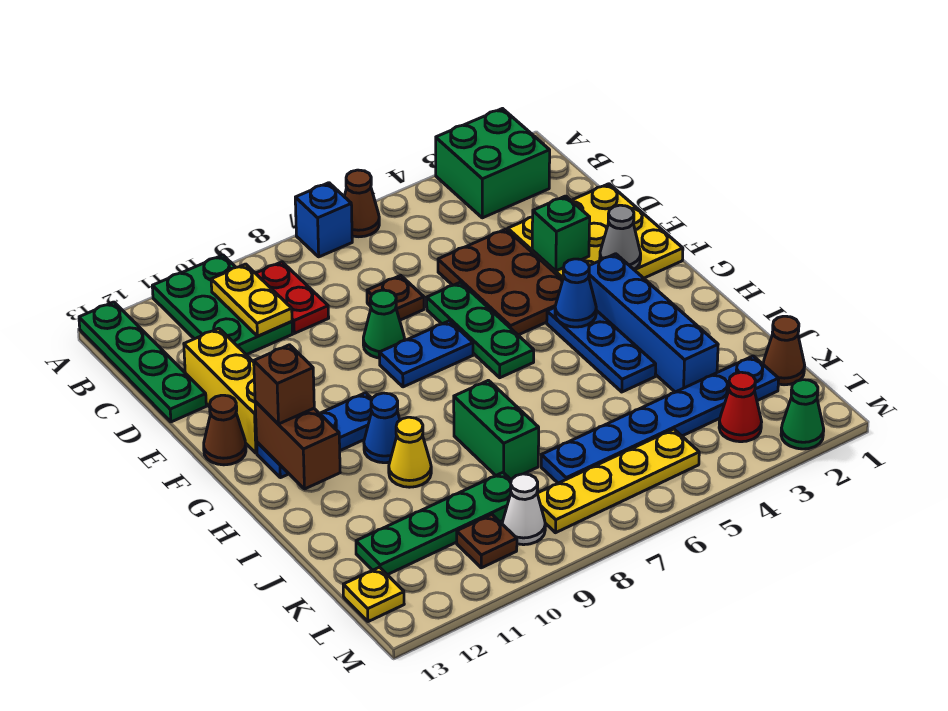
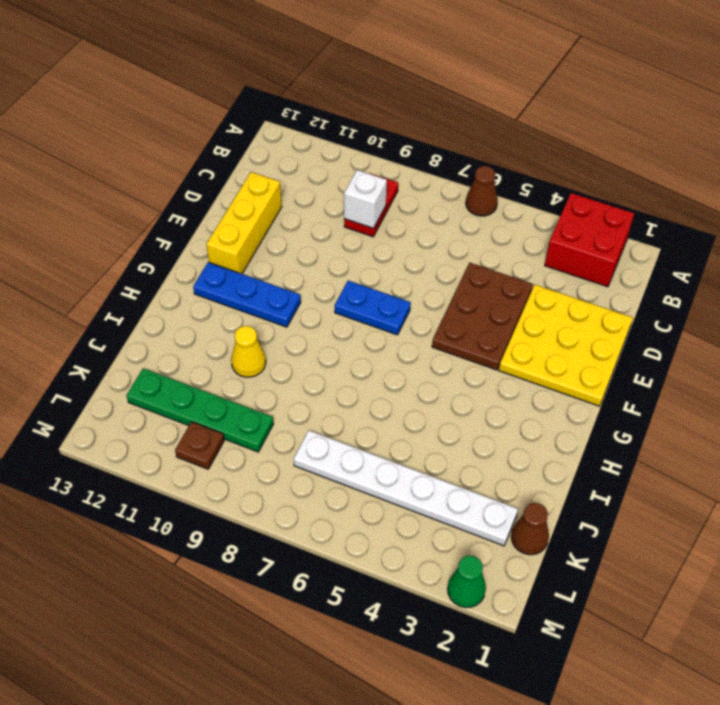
red brick A2:B3 level 1 -> green brick A2:B3 level 1
white brick C9 level 2 -> none
white plate K2:K7 level 1 -> blue plate K2:K7 level 1
none -> blue brick A7 level 1
none -> green plate A10:C11 level 1
none -> green plate A13:D13 level 1
none -> brown plate D7 level 1

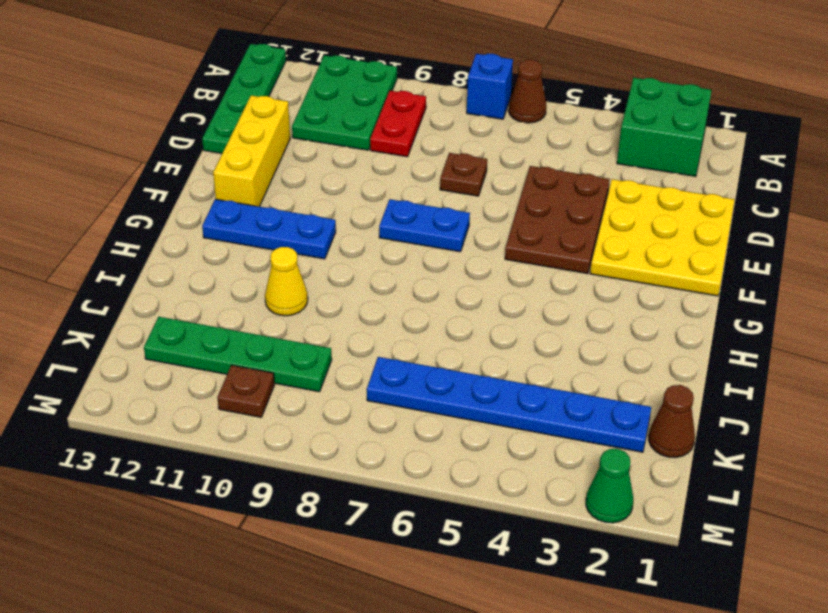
none -> green plate E6:G6 level 1
none -> green cone E8 level 1
none -> brown cone F13 level 1
none -> blue brick G3:J3 level 1

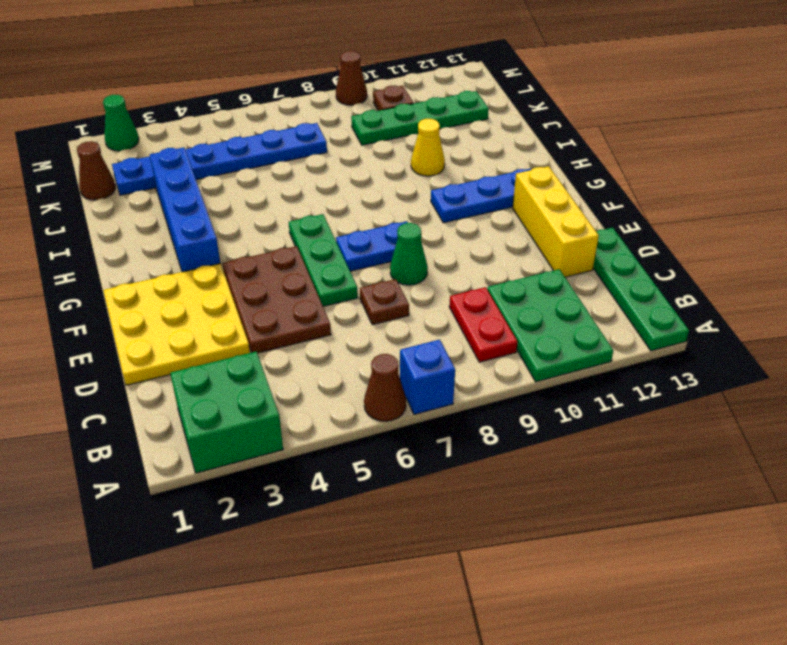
brown cone M9 level 1 -> brown cone F13 level 1
none -> blue plate G4:I4 level 1
none -> blue cone H10 level 1
none -> green brick I8:J8 level 1
none -> red cone L3 level 1

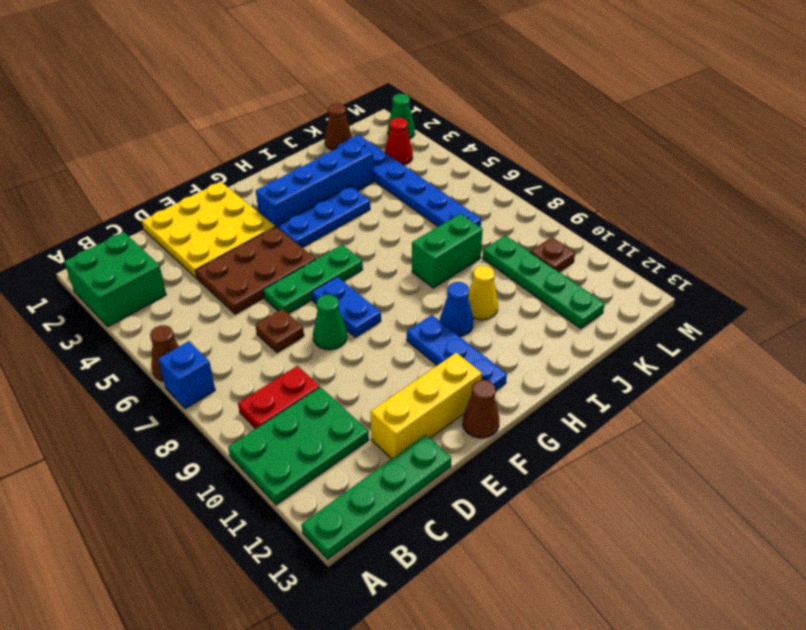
none -> yellow plate L5:L8 level 1
none -> white cone L9 level 1
none -> yellow plate L13 level 1
none -> yellow plate B10:C10 level 2

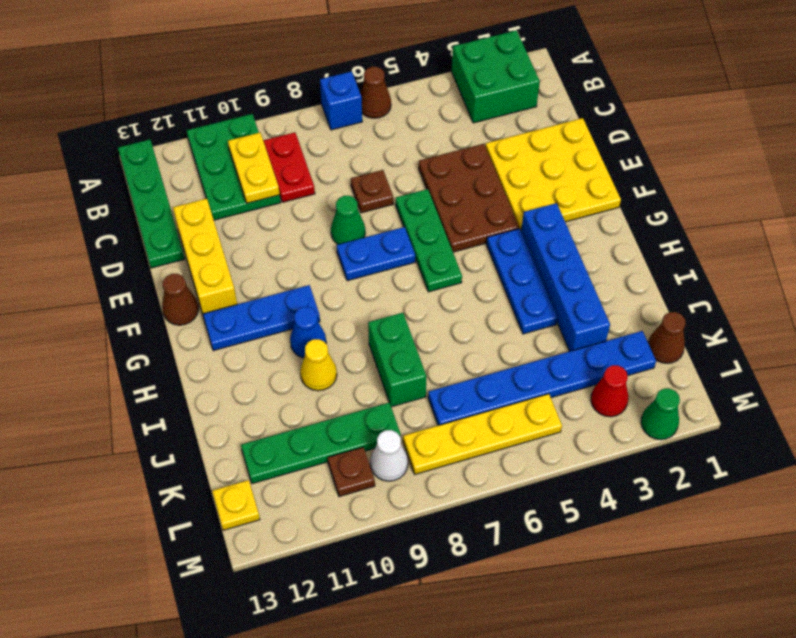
none -> green brick E3 level 2
none -> grey cone F2 level 2
none -> blue cone G4 level 2
none -> brown brick G12:H12 level 2

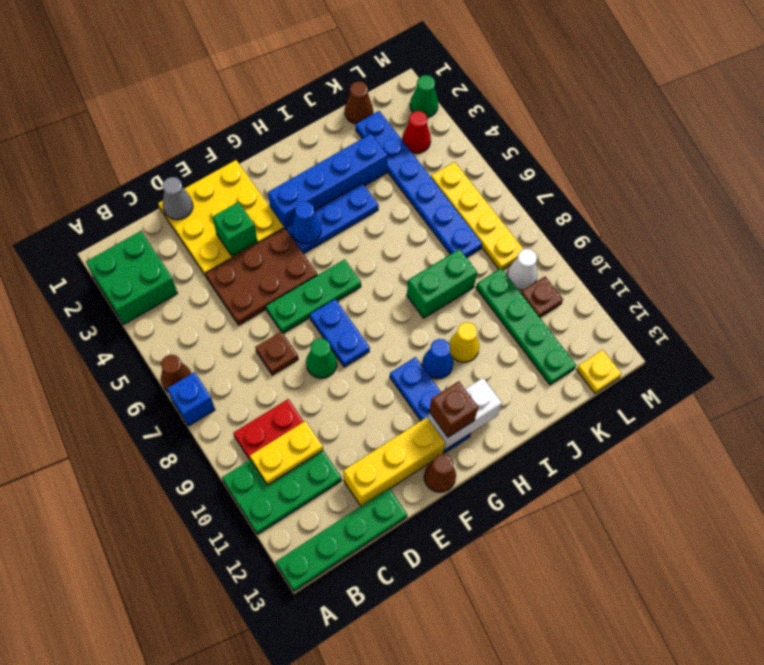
grey cone D1 level 2 -> grey cone F2 level 2
white brick G12:H12 level 2 -> brown brick G12:H12 level 2

